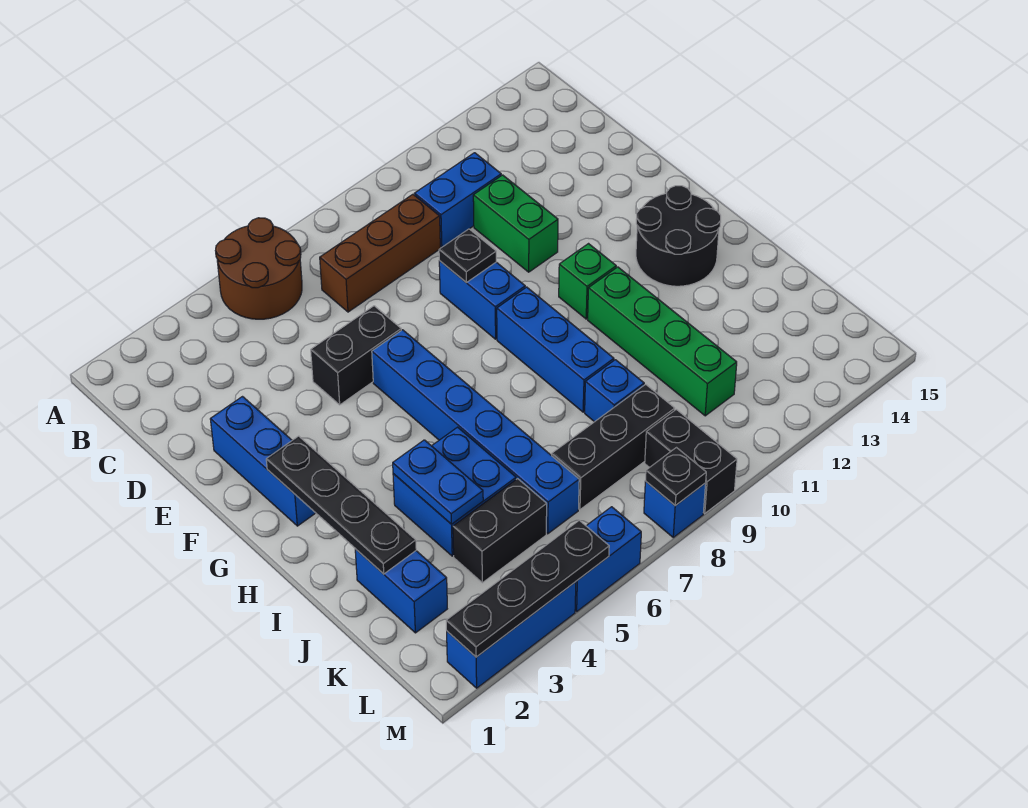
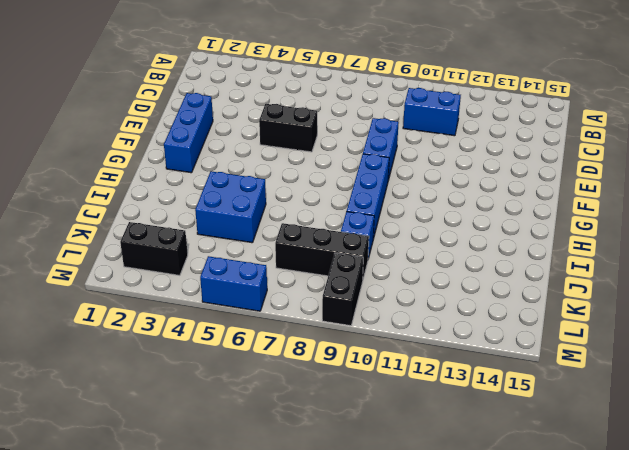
black brick L2:L3 level 1 -> black brick K4:K5 level 1
none -> brown round brick A5:B6 level 1
none -> brown brick C7:C9 level 1
none -> green brick D11:E11 level 1

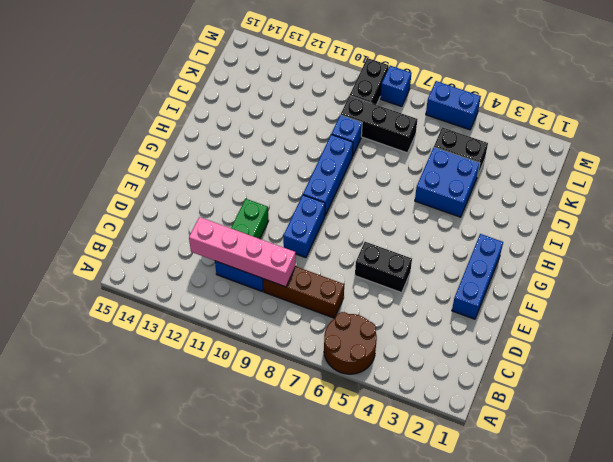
pink brick C9:C12 level 2 -> none
none -> blue brick F6:K6 level 1
none -> green brick G11 level 1
none -> black round brick G13:H14 level 1

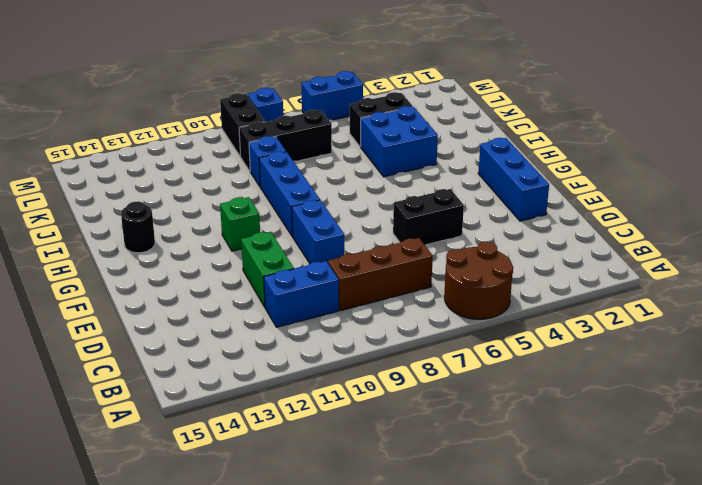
black round brick H14 level 1 -> black round brick G13:H14 level 1
none -> blue brick F6:K6 level 1
none -> green brick H11:K11 level 1
none -> blue brick J2:K2 level 1

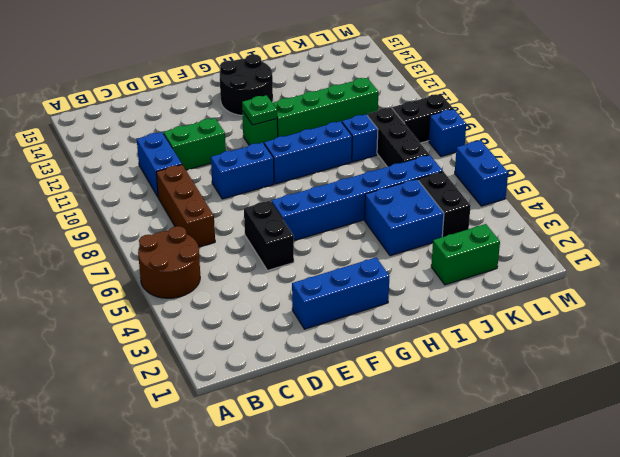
green plate G11 level 2 -> none
green brick J2:K2 level 1 -> blue brick J2:K2 level 1
none -> blue brick M2:M4 level 1
none -> black plate E9 level 2
none -> black plate G2:J2 level 2

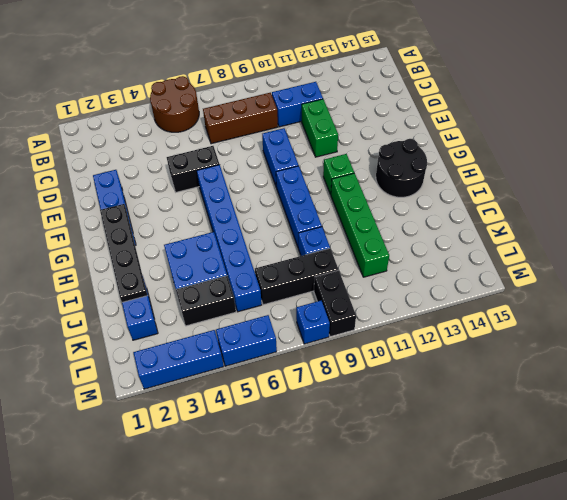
none -> black plate E9 level 2
none -> blue plate I4:J4 level 2
none -> black plate M2:M5 level 2

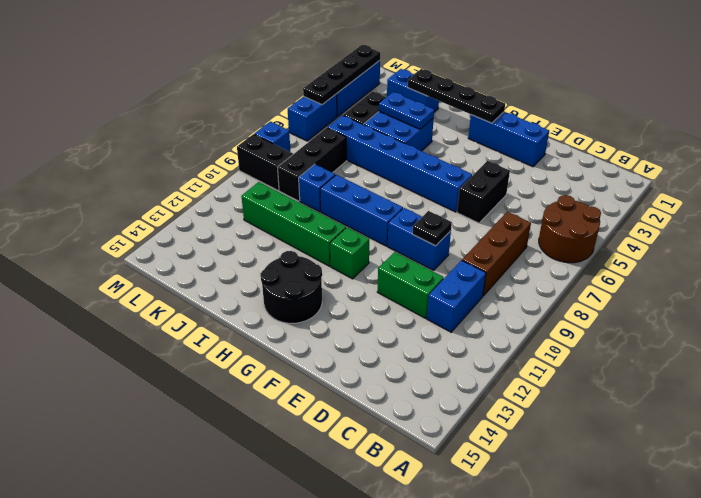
none -> black plate M8 level 2

